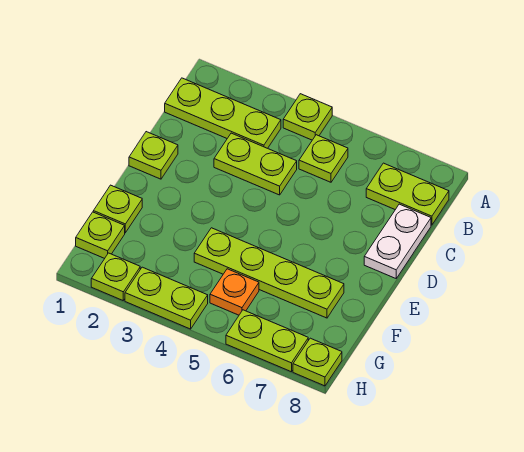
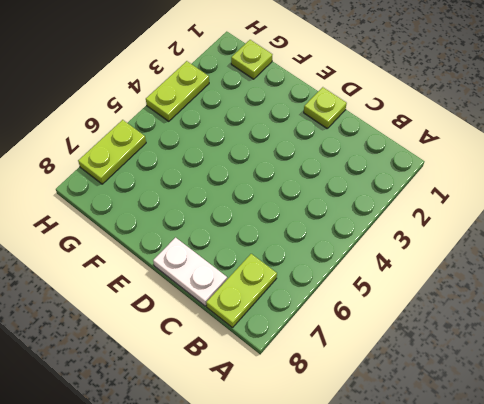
none -> lime plate A4 level 1
none -> lime plate B1:B3 level 1
none -> lime plate B5 level 1

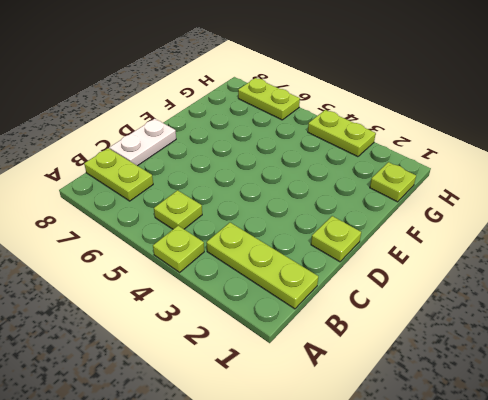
none -> lime plate C3:C4 level 1
none -> lime plate F1 level 1
none -> lime plate F4:F7 level 1

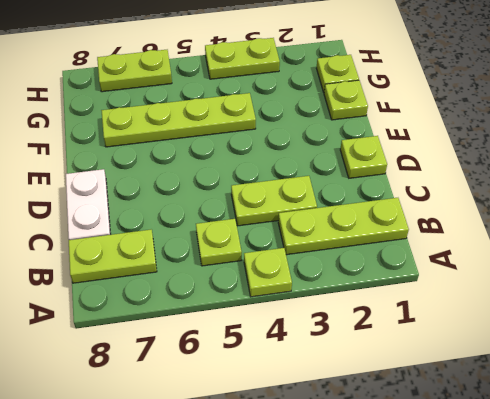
none -> orange plate G5 level 1
none -> lime plate H2 level 1
none -> lime plate H8 level 1

